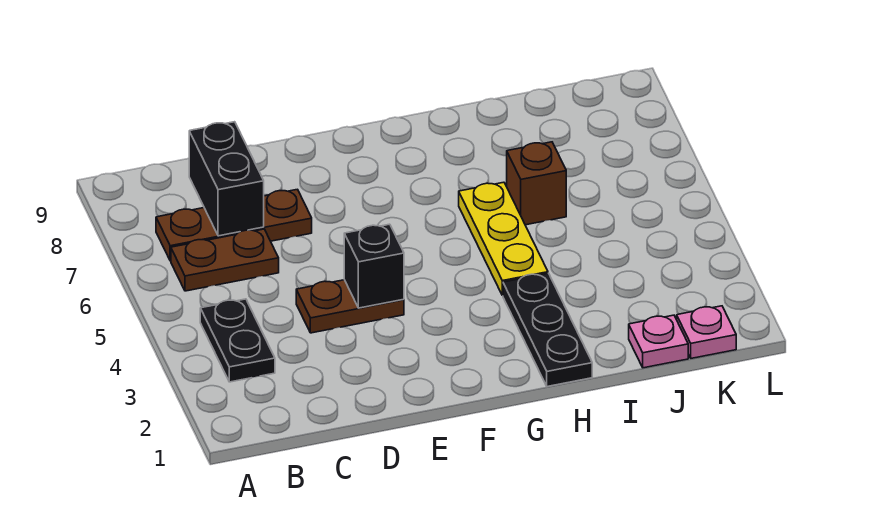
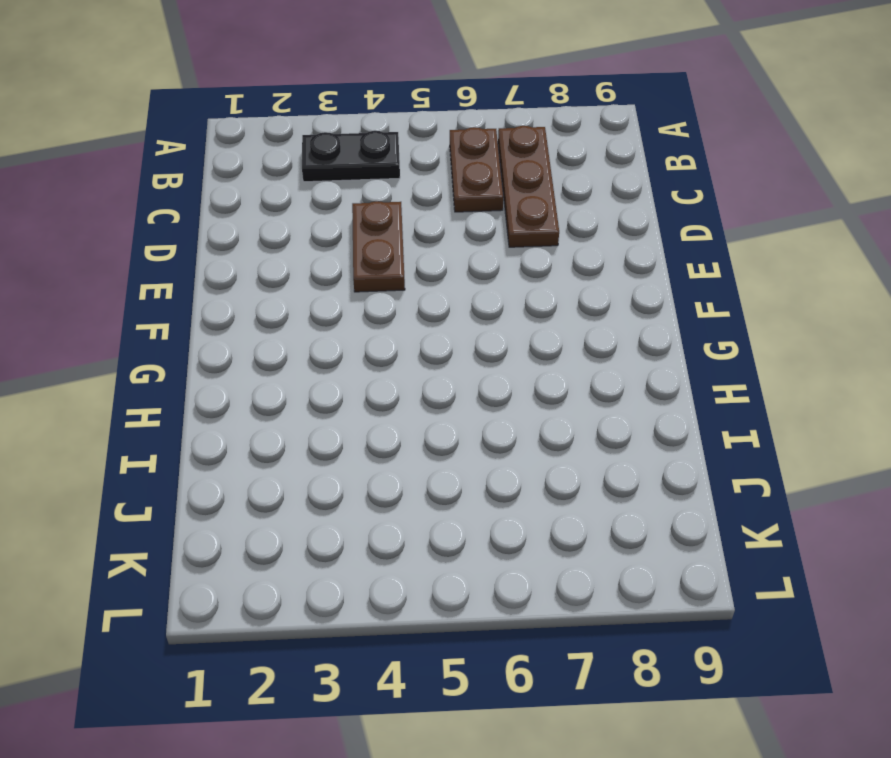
none -> black plate H1:H3 level 1
none -> yellow plate H4:H6 level 1

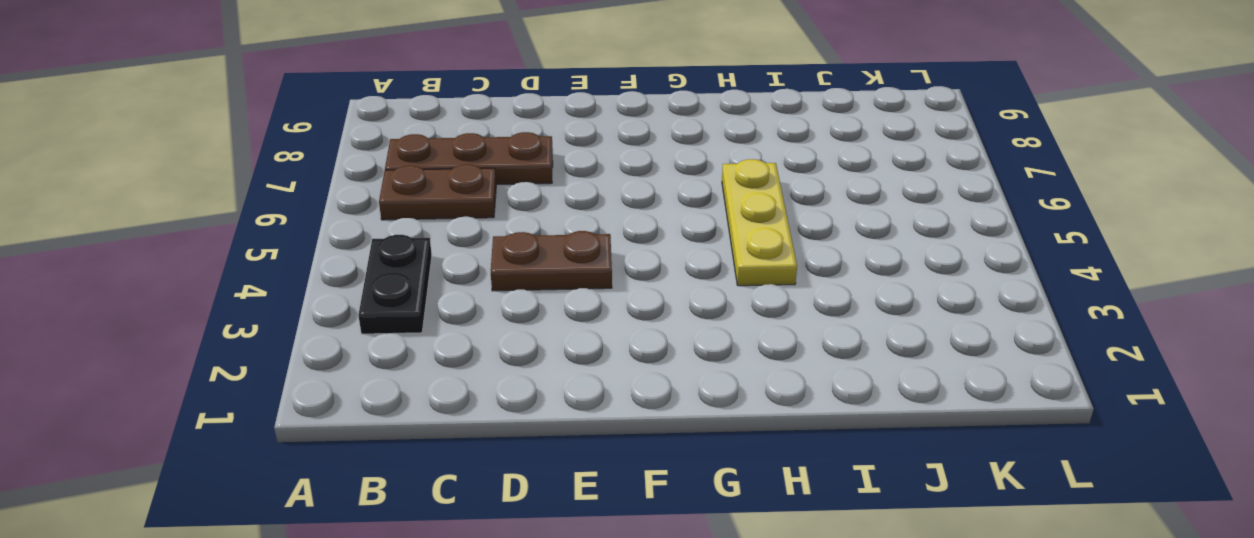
none -> black plate H1:H3 level 1
none -> brown brick I6 level 1

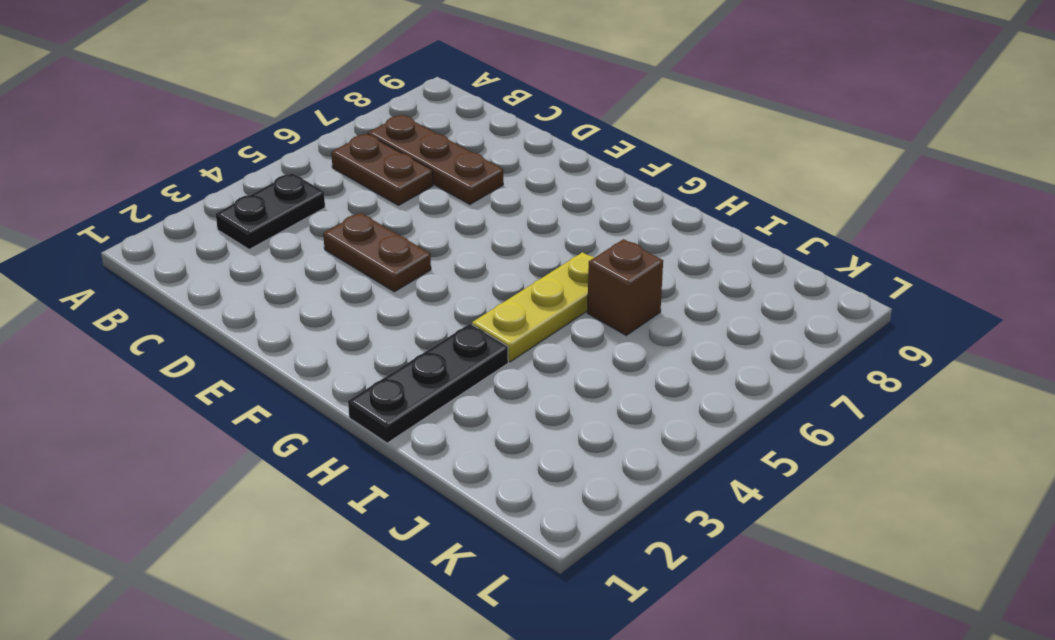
none -> pink plate J1 level 1
none -> pink plate K1 level 1

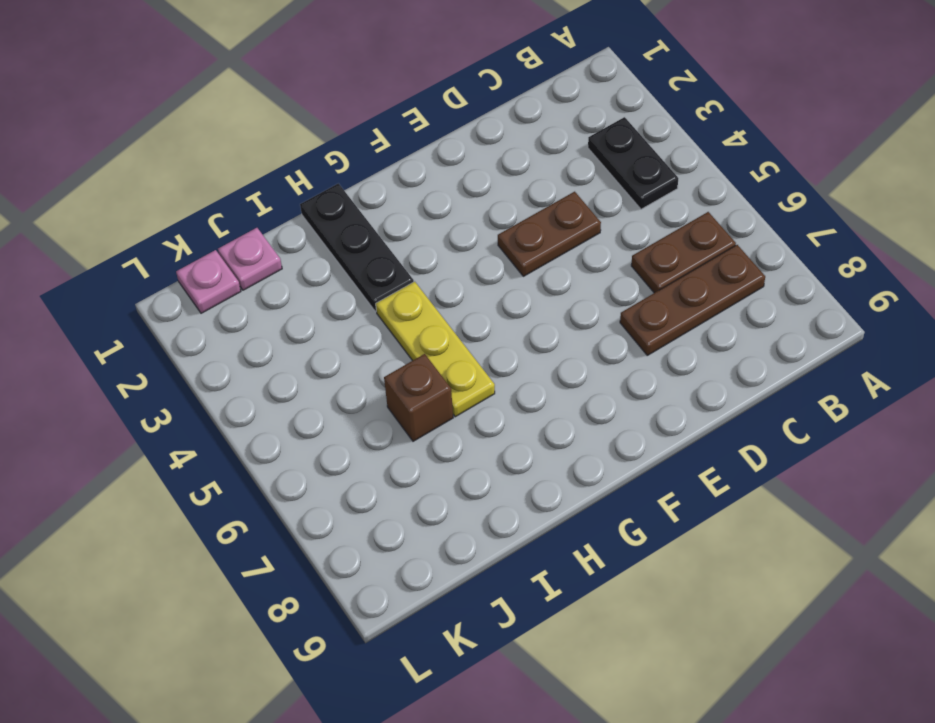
none -> black brick C7:C8 level 2
none -> black brick E4 level 2

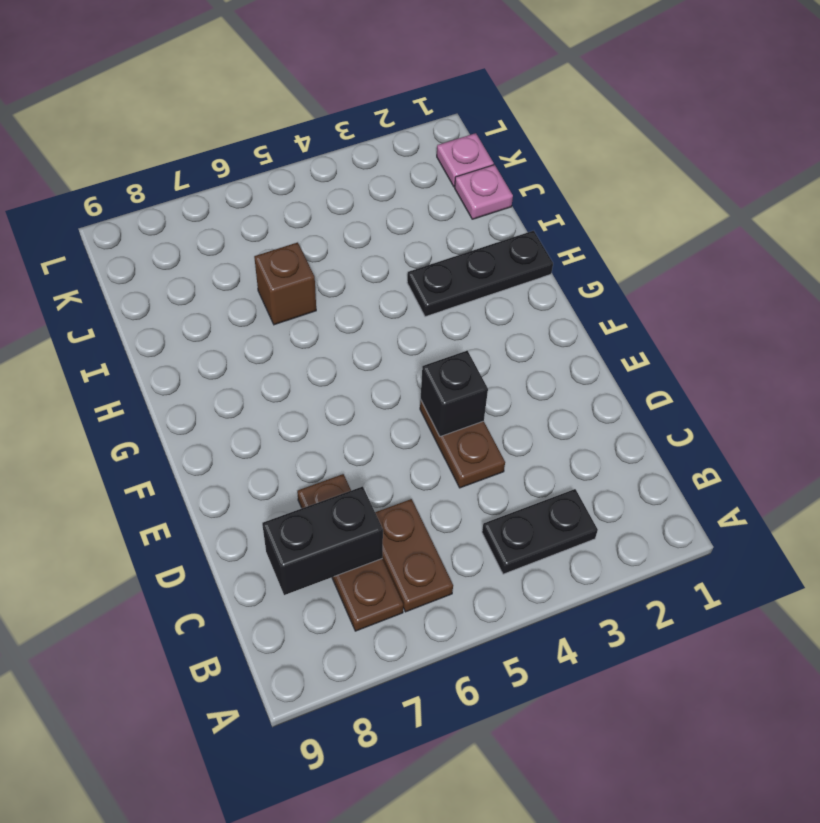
none -> yellow plate H4:H6 level 1

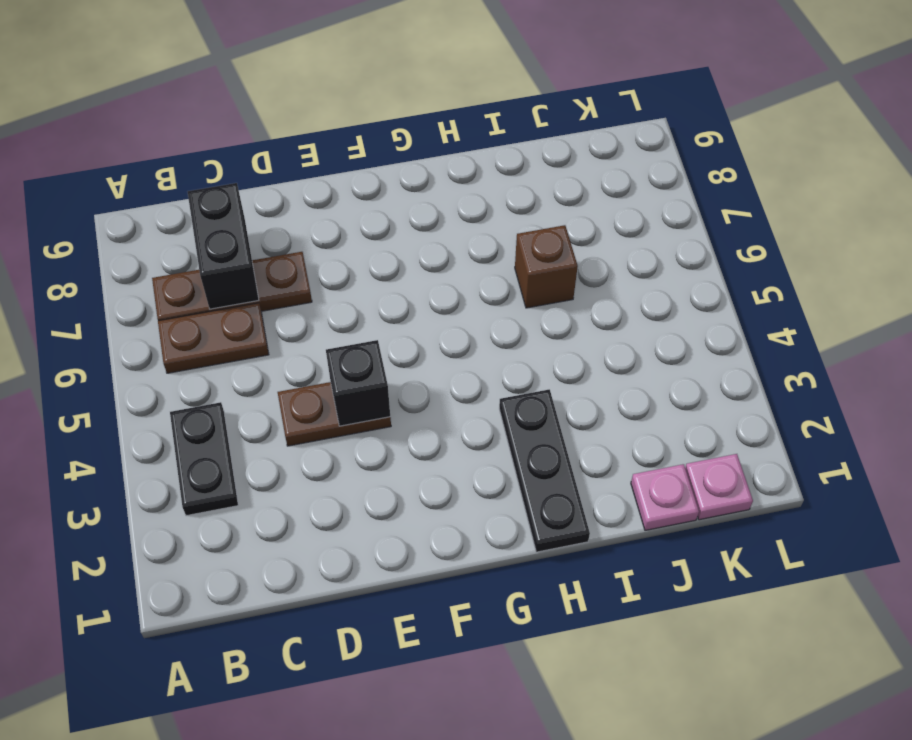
none -> yellow plate H4:H6 level 1

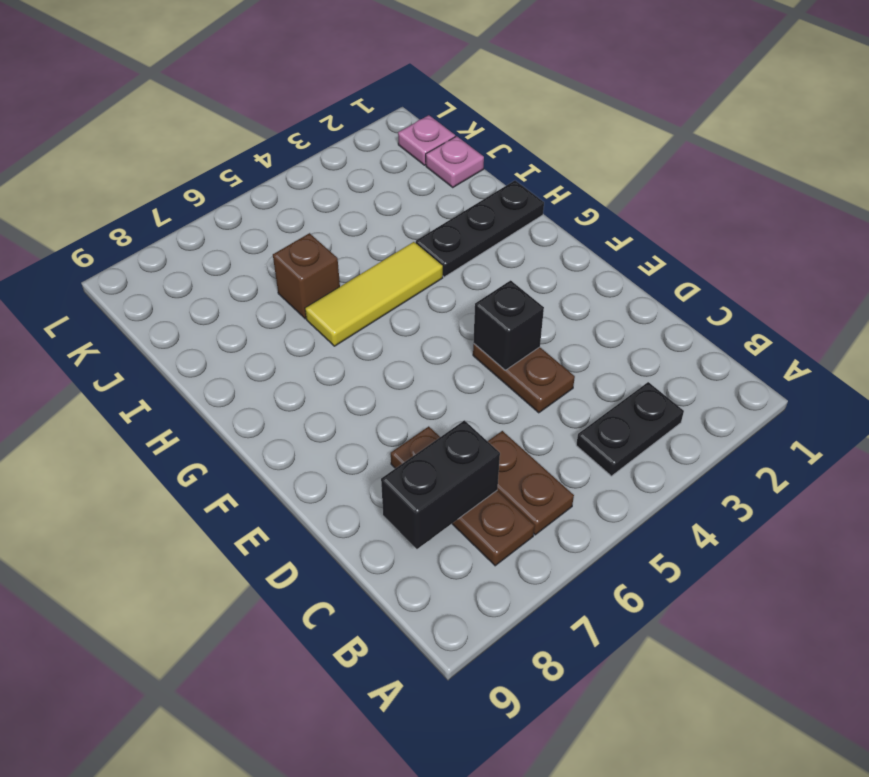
yellow tile H4:H6 level 1 -> yellow plate H4:H6 level 1

